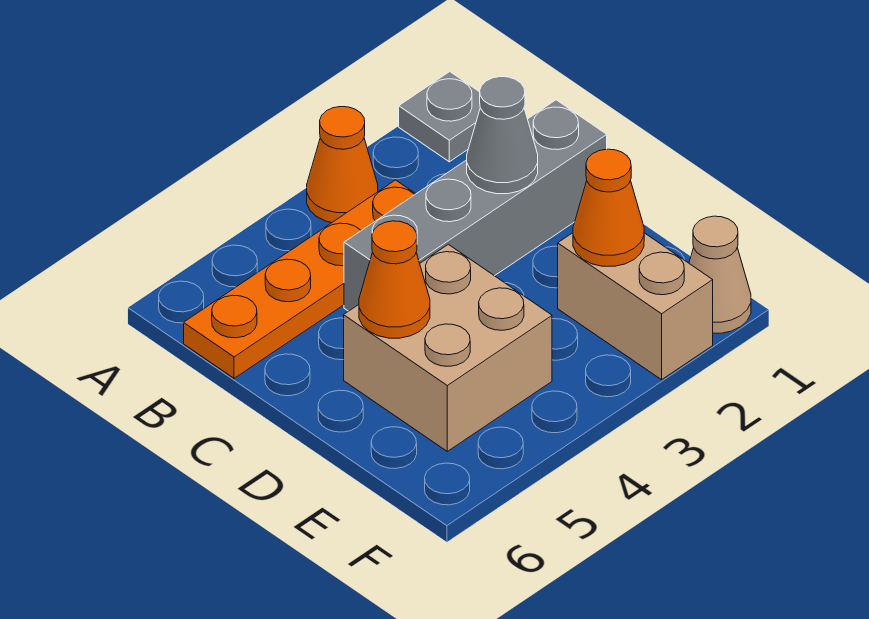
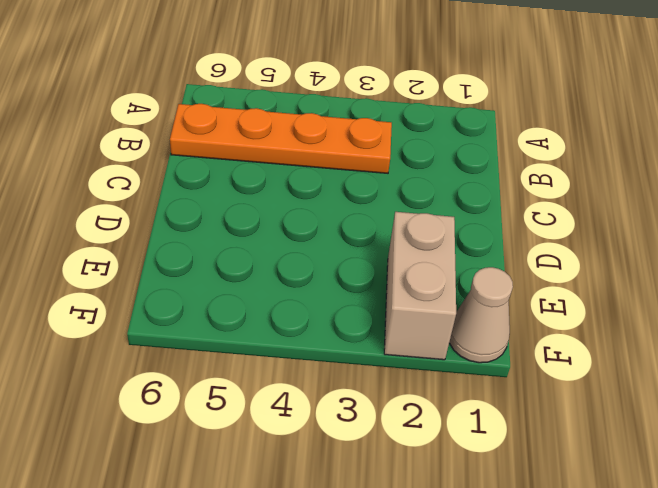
none -> grey plate A1 level 1
none -> orange cone A3 level 1

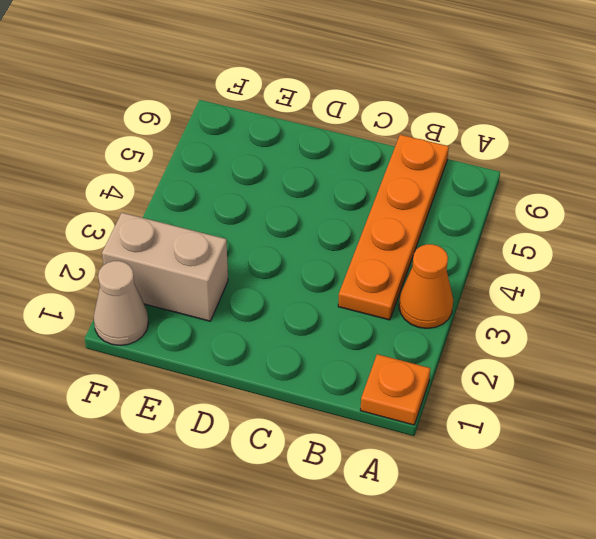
orange plate A1 level 1 -> grey plate A1 level 1
none -> grey brick C1:C4 level 1
none -> tan brick D4:E5 level 1

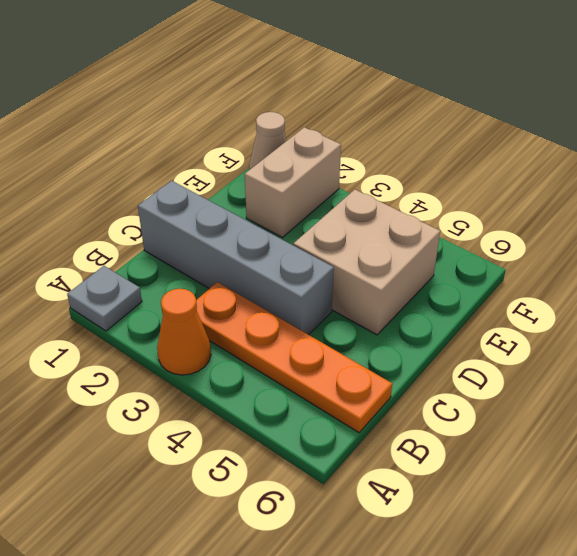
none -> grey cone C2 level 2
none -> orange cone D5 level 2

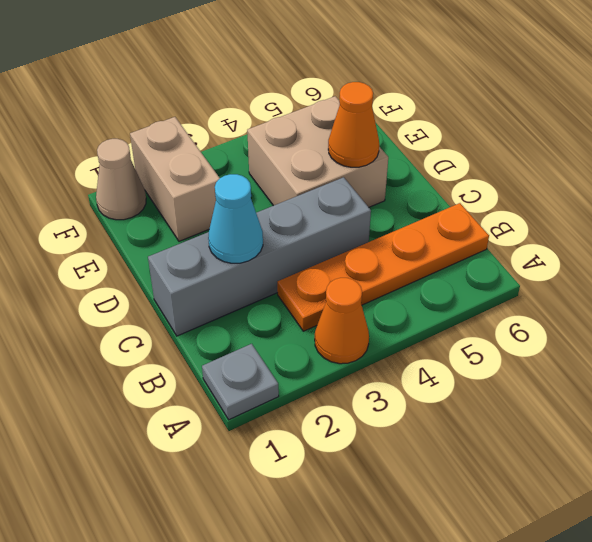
cyan cone C2 level 2 -> grey cone C2 level 2
none -> orange cone E2 level 2

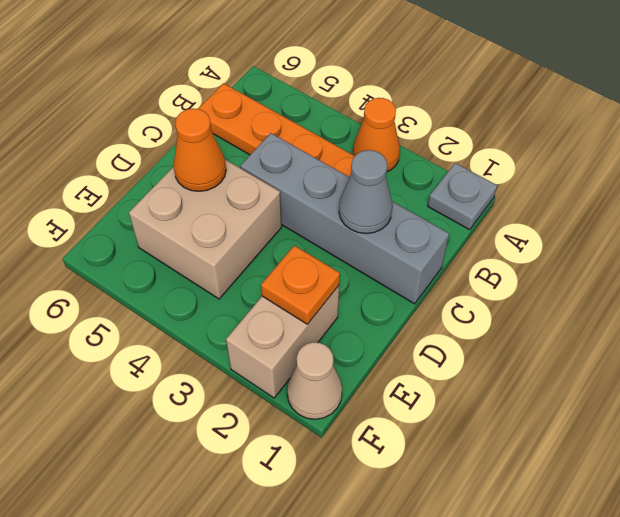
orange plate E2 level 2 -> orange cone E2 level 2

